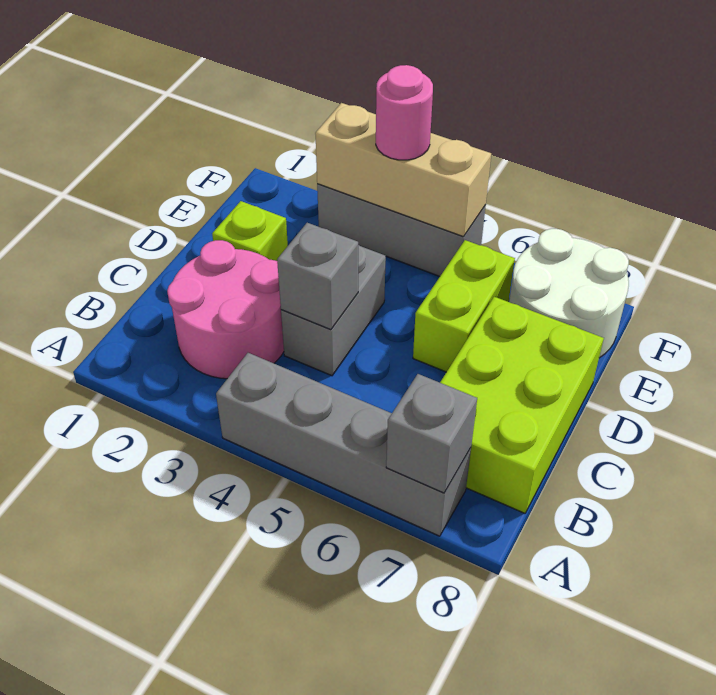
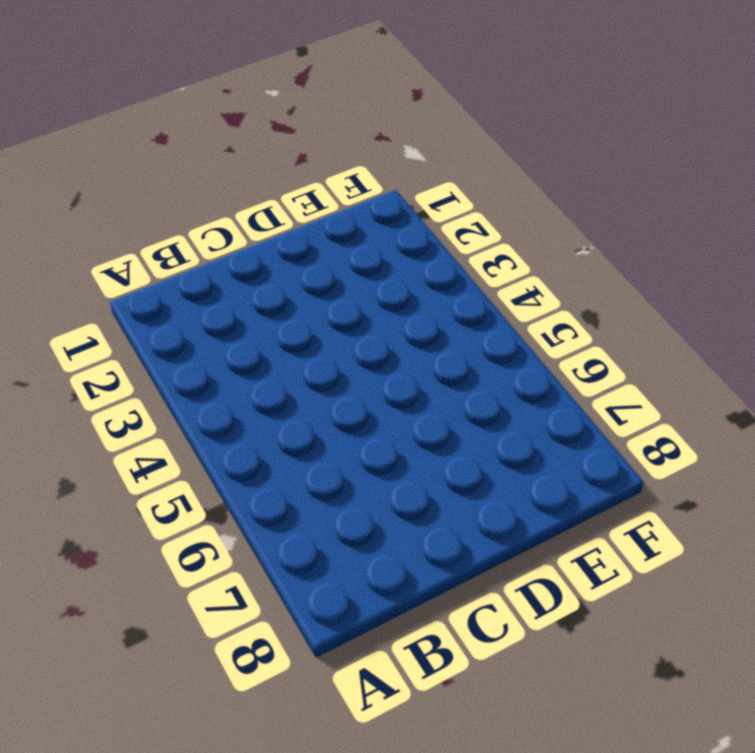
none -> grey brick A4:A7 level 1
none -> pink round brick B2:C3 level 1
none -> lime brick B7:D8 level 1

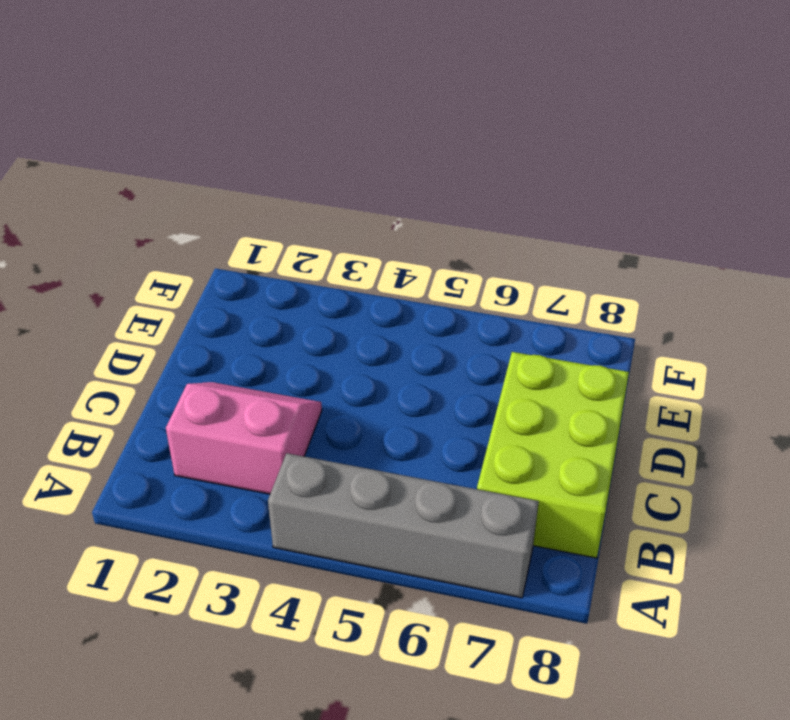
pink slope B2:C3 level 1 top B -> pink round brick B2:C3 level 1
none -> grey brick C4:D4 level 1
none -> lime brick D2 level 1
none -> lime brick D6:E6 level 1

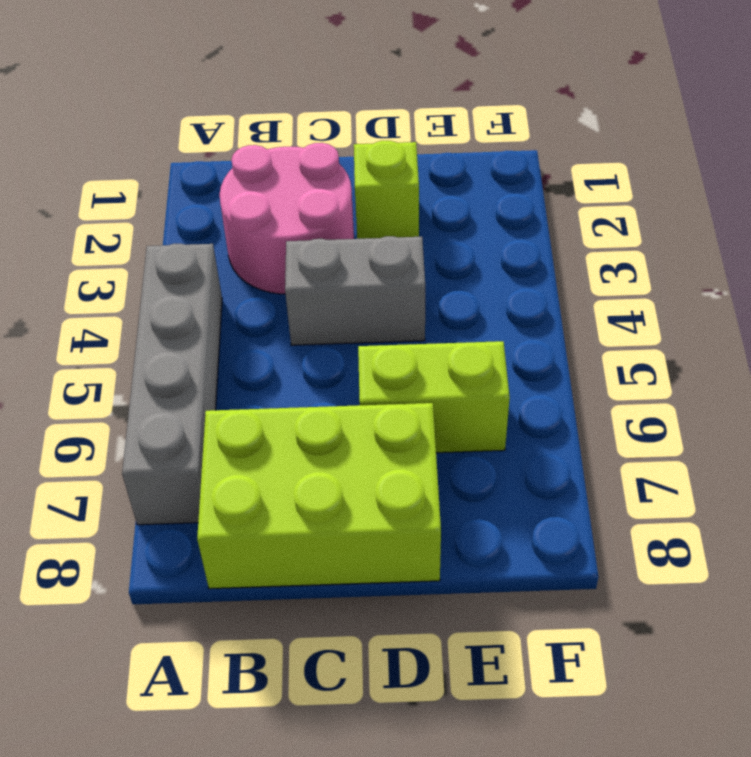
none -> white round brick E7:F8 level 1
none -> grey brick F3:F5 level 1
none -> grey brick A7 level 2

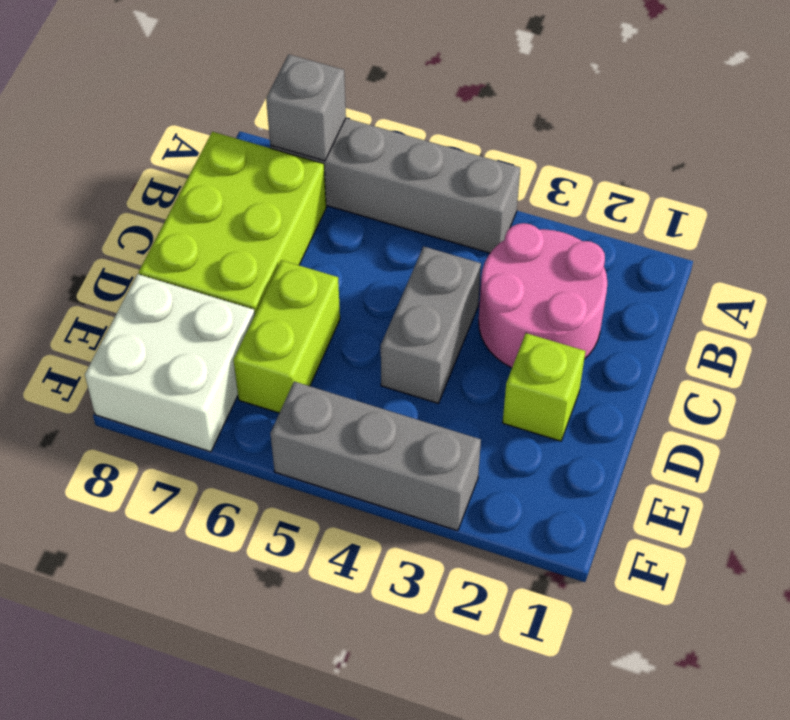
white brick E7:F8 level 1 -> white round brick E7:F8 level 1
none -> grey brick C4 level 2
none -> tan brick F3:F5 level 2
none -> pink round brick F4 level 3

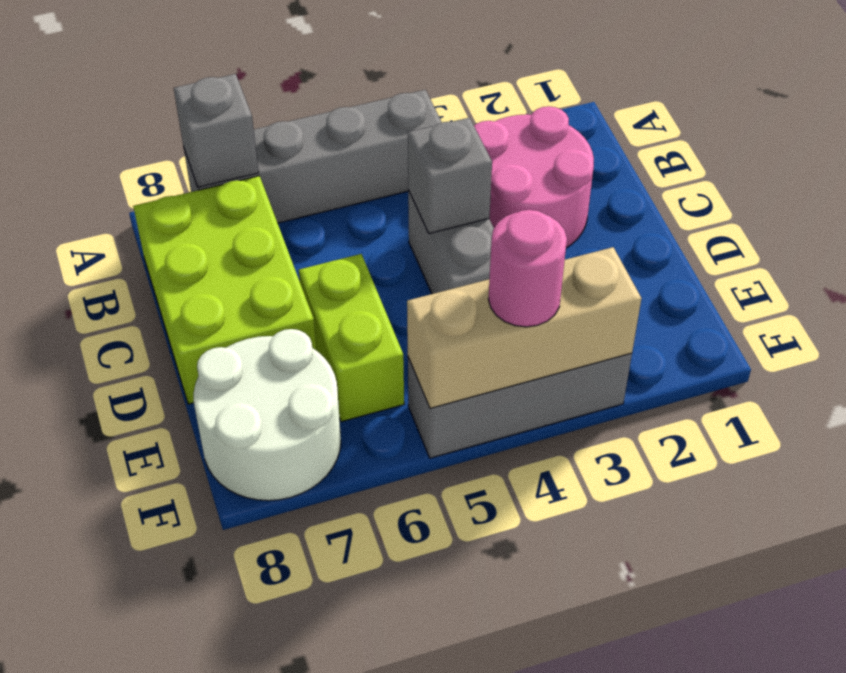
none -> lime brick D2 level 1

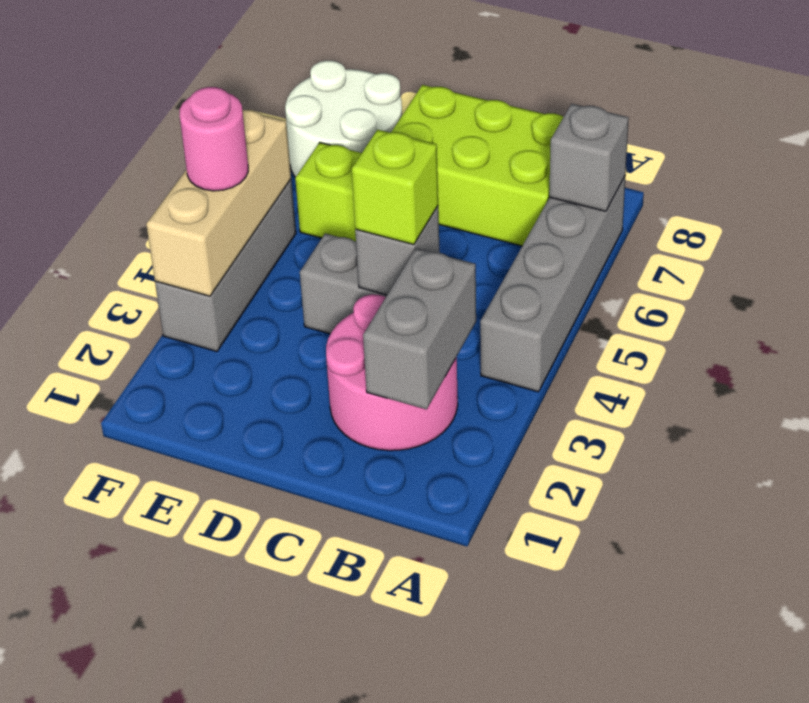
grey brick B2:B3 level 2 -> none
lime brick C4 level 3 -> lime brick D2 level 1

